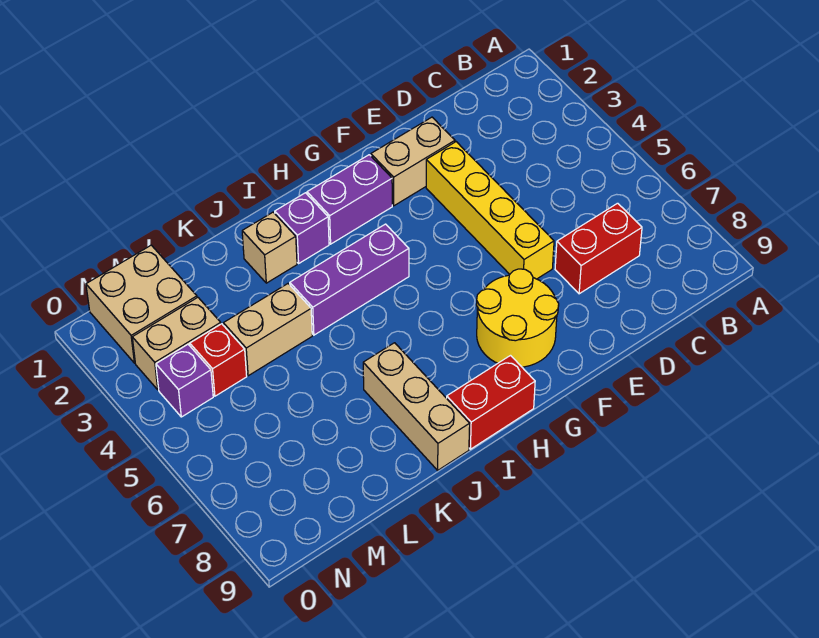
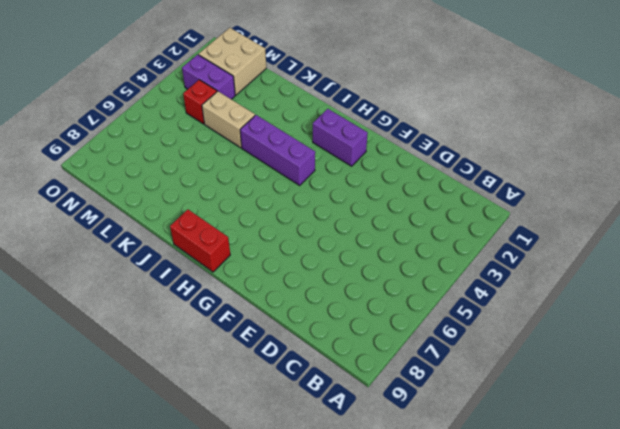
purple brick M3:N3 level 1 -> tan brick M3:N3 level 1
none -> red brick C7:D7 level 1
none -> tan brick E2:F2 level 1
none -> yellow brick E3:E6 level 1

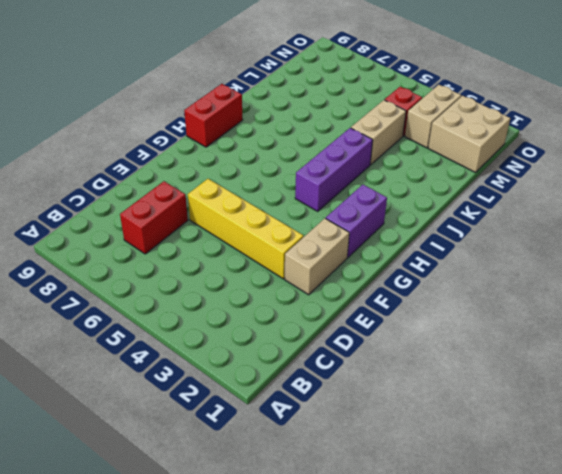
none -> yellow round brick F7:G8 level 1
none -> purple brick I2 level 1
none -> tan brick J2 level 1

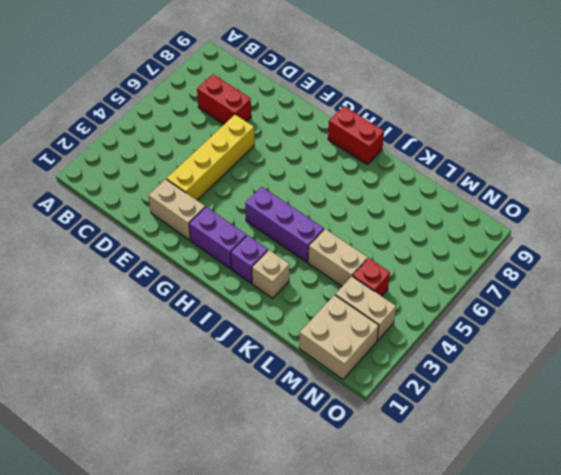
none -> yellow round brick F7:G8 level 1
none -> tan brick J7:J9 level 1
none -> purple brick N4 level 1

